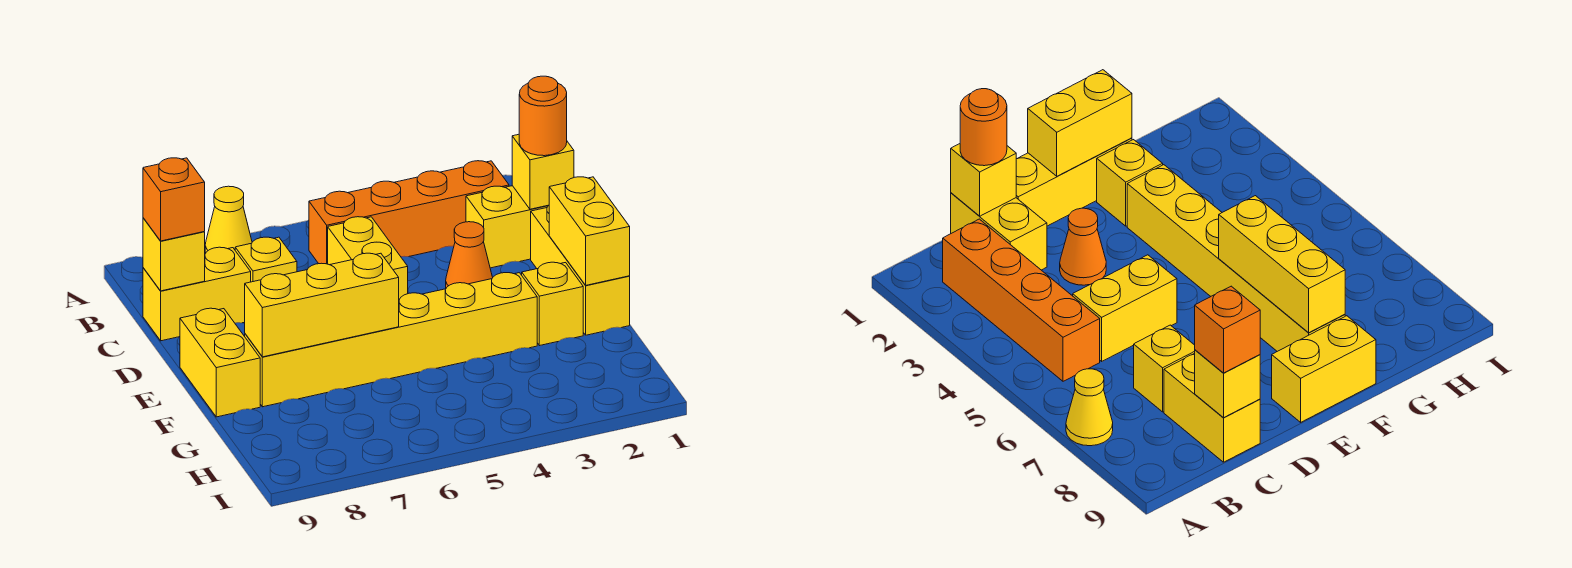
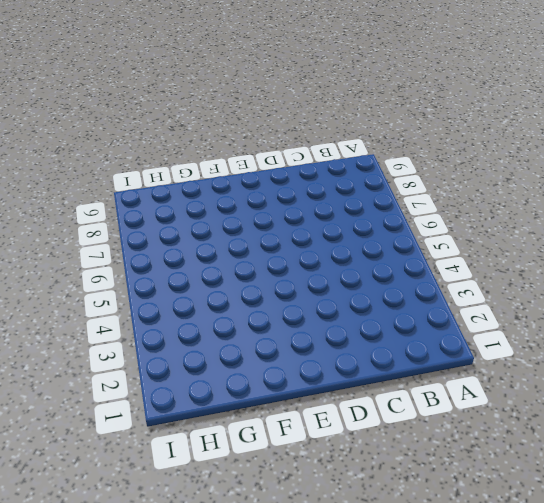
none -> yellow cone A7 level 1
none -> orange brick B2:B5 level 1
none -> yellow brick C1:C2 level 1

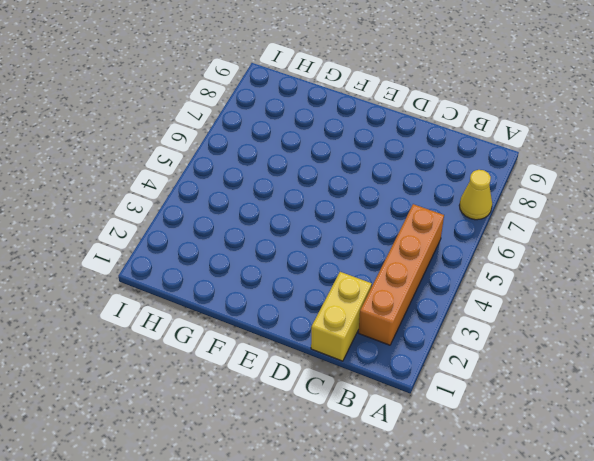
none -> yellow brick C5:D5 level 1
none -> yellow brick C7 level 1
none -> yellow brick C8:C9 level 1

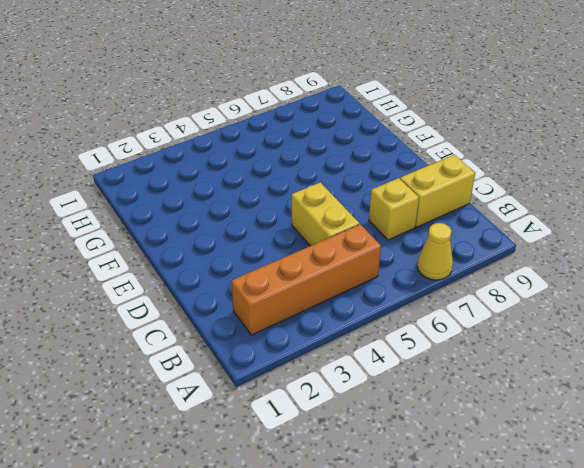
none -> yellow brick C1:C2 level 1
none -> yellow brick D1:F1 level 1
none -> orange cone D3 level 1

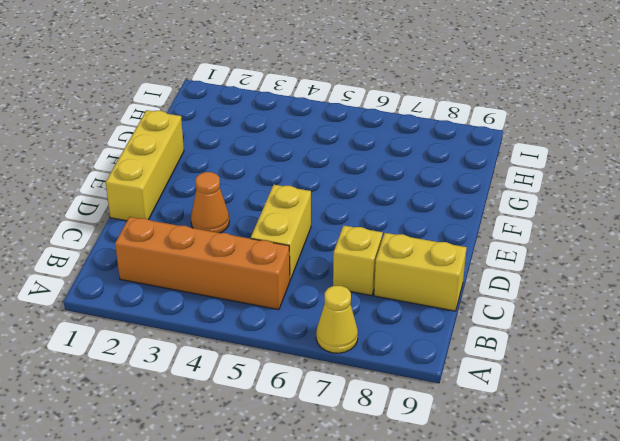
none -> yellow brick C1:C2 level 1
none -> yellow brick E9:F9 level 1
none -> yellow brick F2 level 1

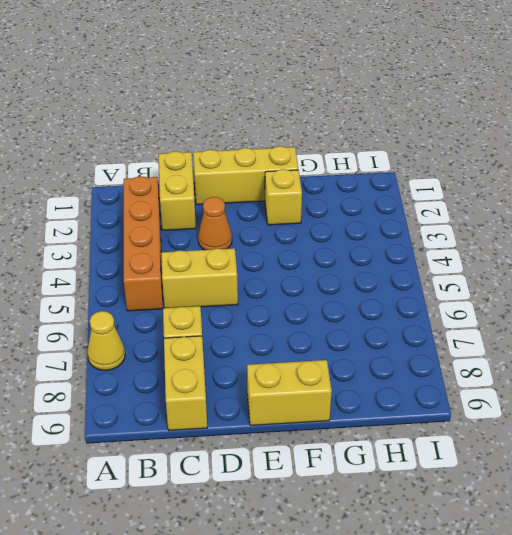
none -> yellow brick F3:F8 level 1
none -> yellow brick C1 level 2
none -> yellow brick C9 level 2

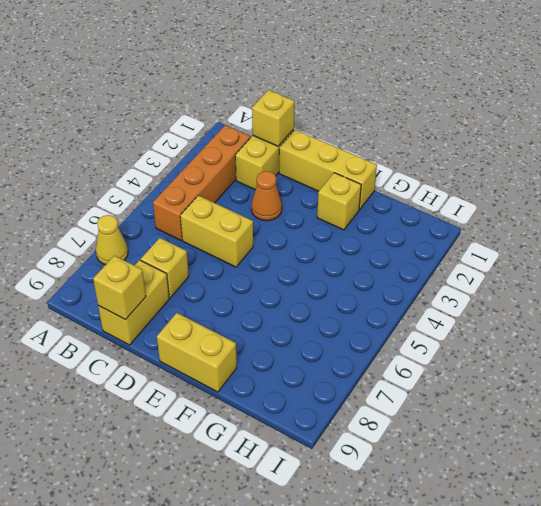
none -> yellow brick F3:F8 level 1
none -> yellow brick E1:F1 level 2
none -> yellow brick F6:F8 level 2

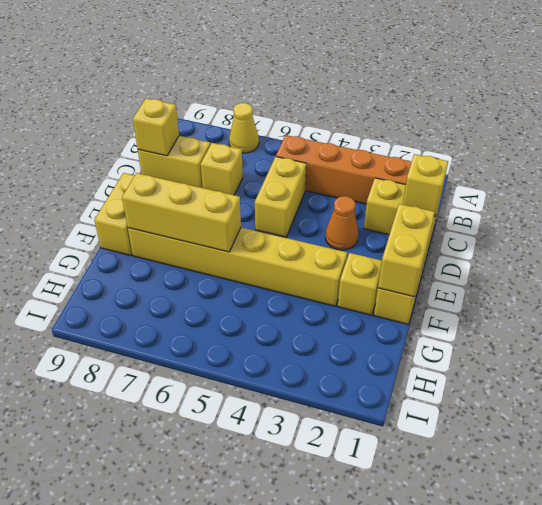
none -> orange round brick C1 level 3
none -> orange brick C9 level 3

